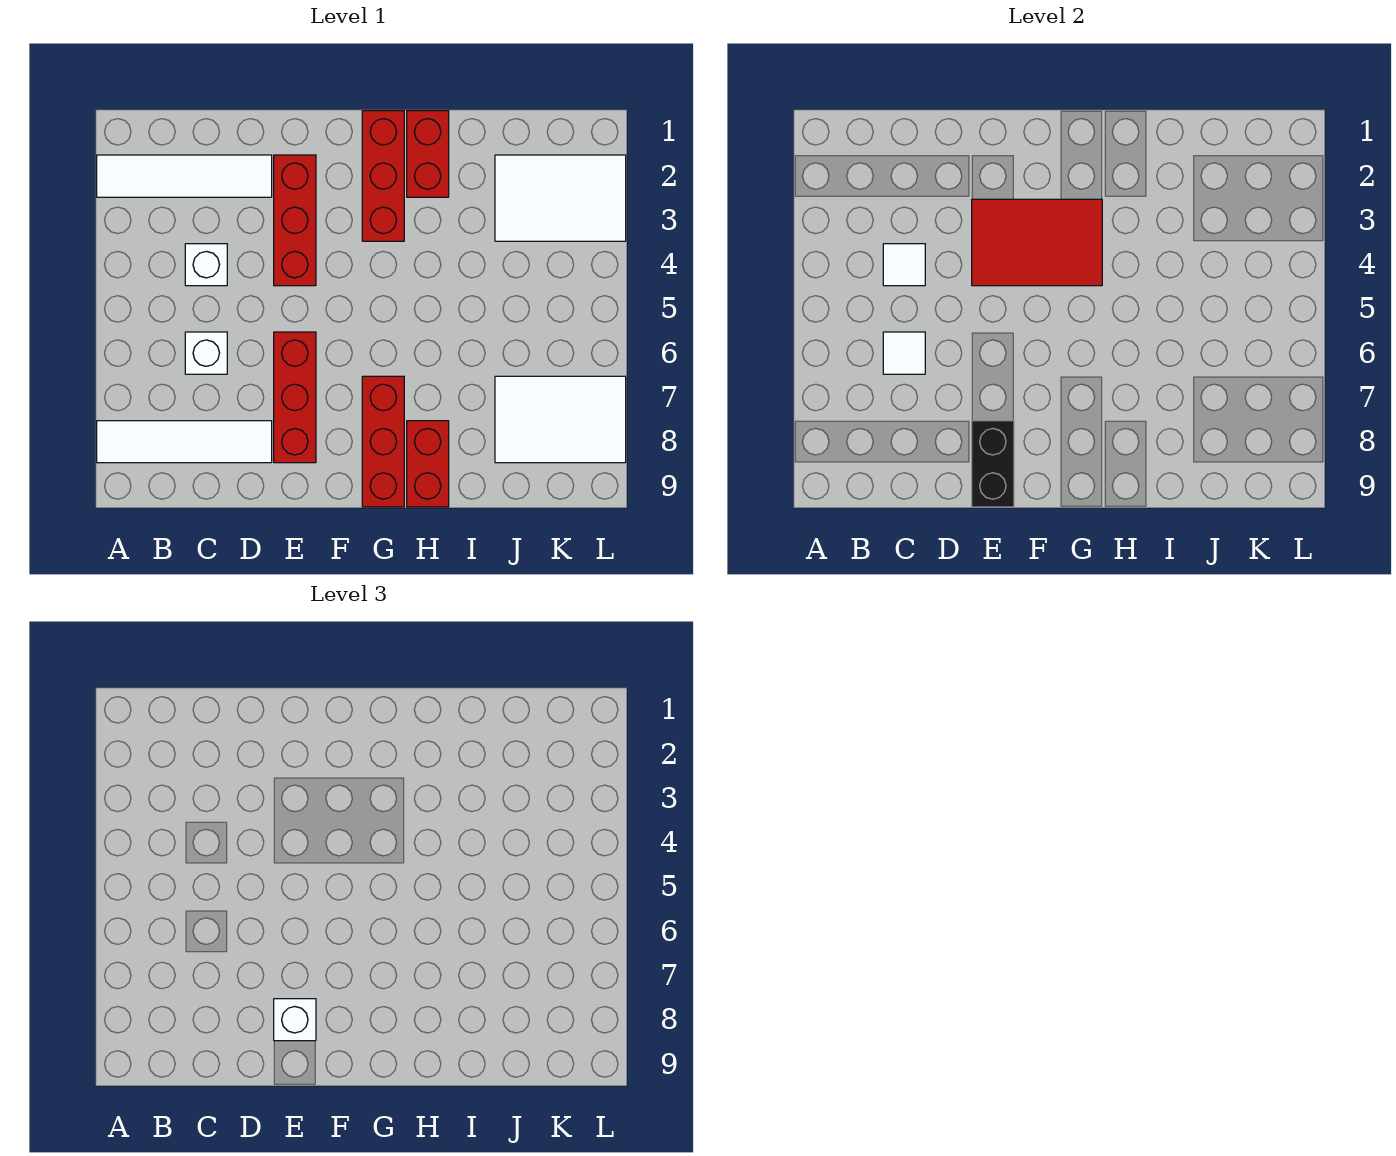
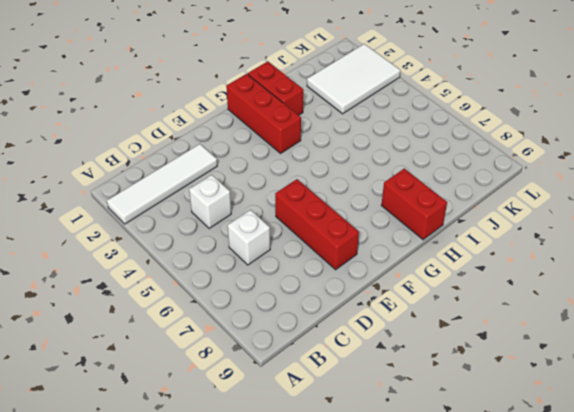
none -> white tile A8:D8 level 1
none -> red brick E2:E4 level 1
none -> red brick G7:G9 level 1

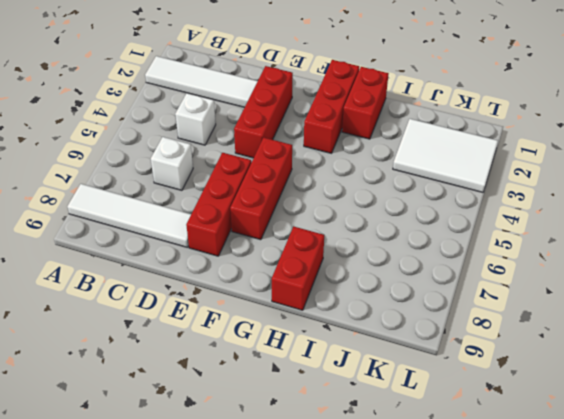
red brick F5:F7 level 1 -> red brick G7:G9 level 1
none -> white tile J7:L8 level 1
none -> white tile C4 level 2
none -> white tile C6 level 2

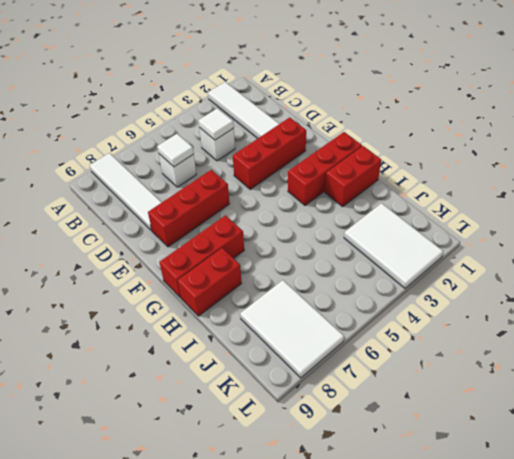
none -> red tile E3:G4 level 2
none -> black brick E8:E9 level 2
none -> white brick E8 level 3

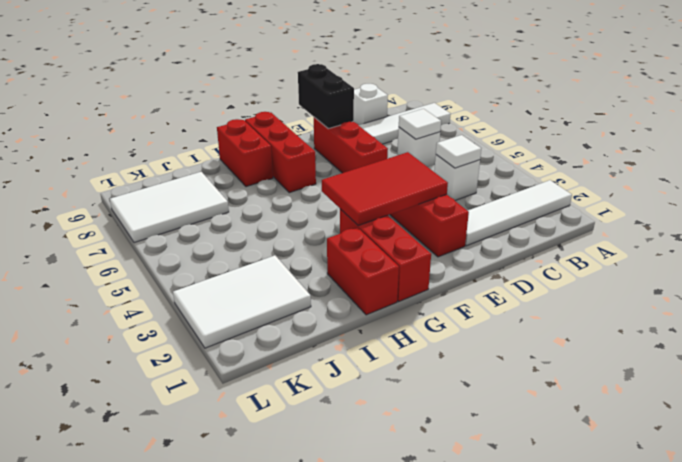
white brick C9 level 1 -> white brick E8 level 3

